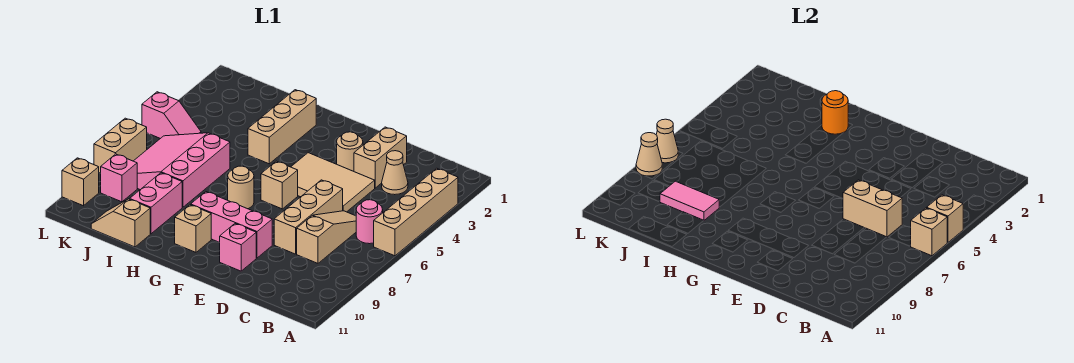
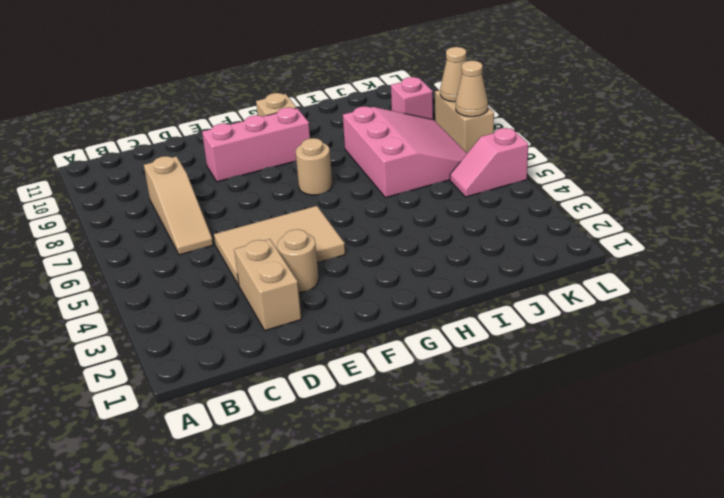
none -> tan brick A3:A6 level 1
none -> pink round brick B6 level 1
none -> tan cone C3 level 1

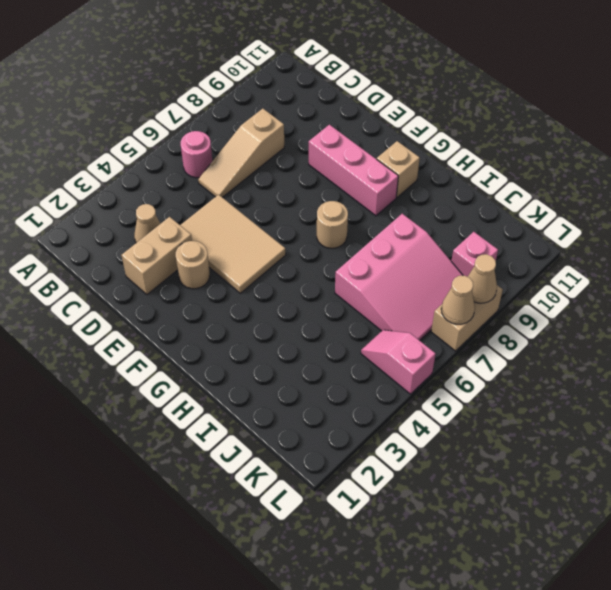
none -> tan brick A3:A6 level 1
none -> tan brick D6:D8 level 1
none -> pink brick E10 level 1

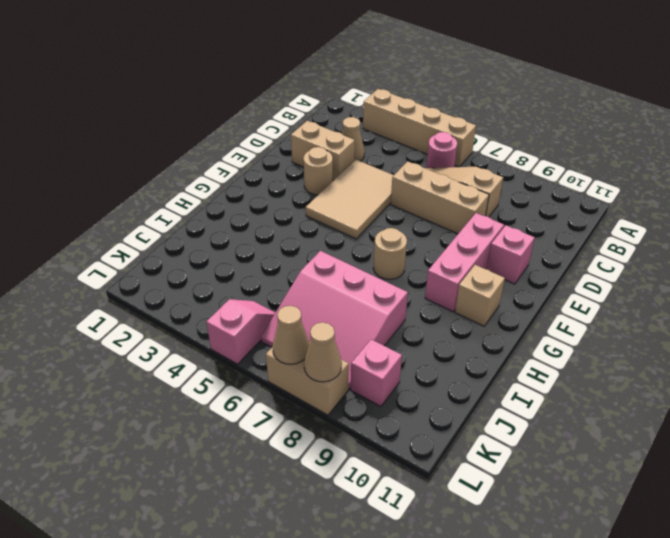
none -> tan brick F6 level 1
none -> tan brick H2:H4 level 1
none -> pink brick I9:I10 level 1

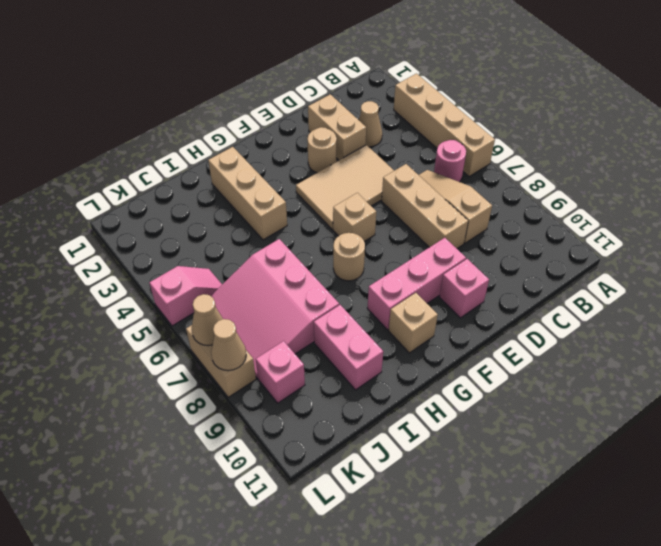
none -> tan slope I11:J11 level 1 top I
none -> tan brick L10 level 1
none -> tan brick A5 level 2

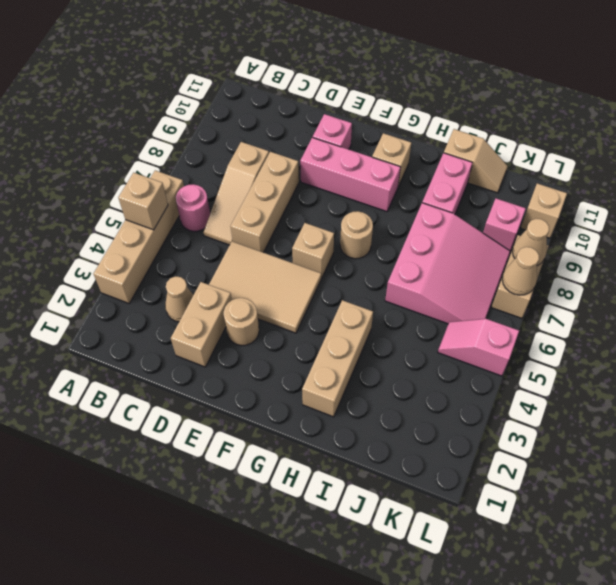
none -> tan brick A6 level 2
none -> tan brick C6:D6 level 2
none -> orange round brick H2 level 2

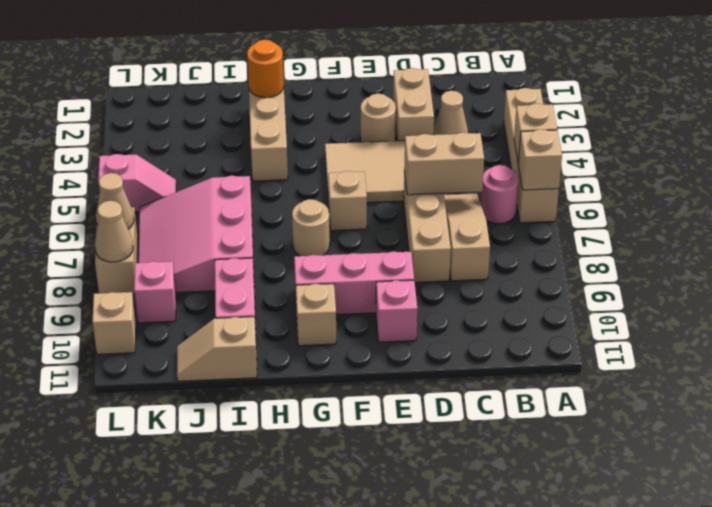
none -> pink tile I9:J9 level 2

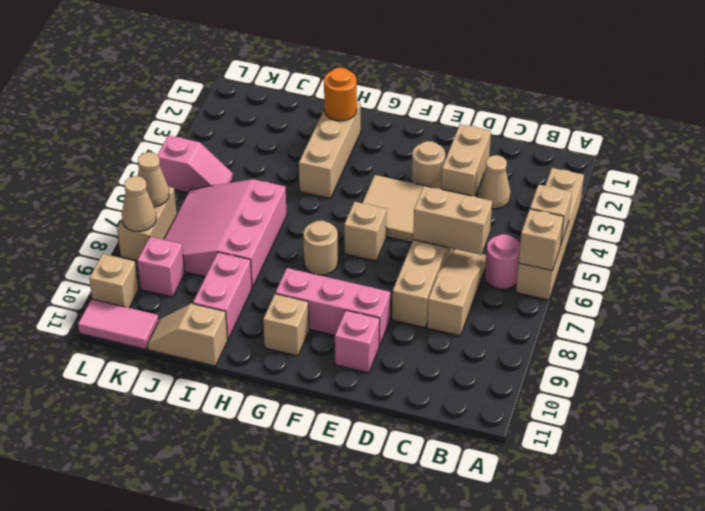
pink tile K11:L11 level 1 -> pink tile I9:J9 level 2

